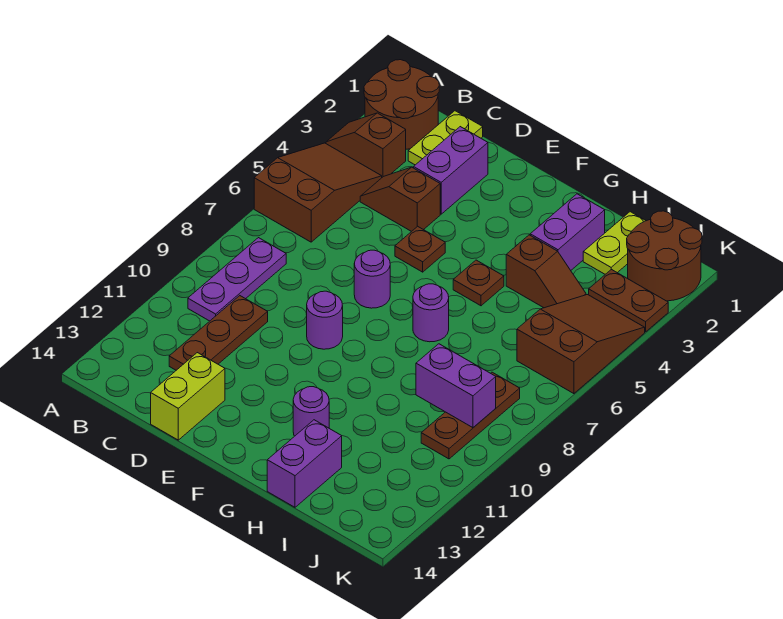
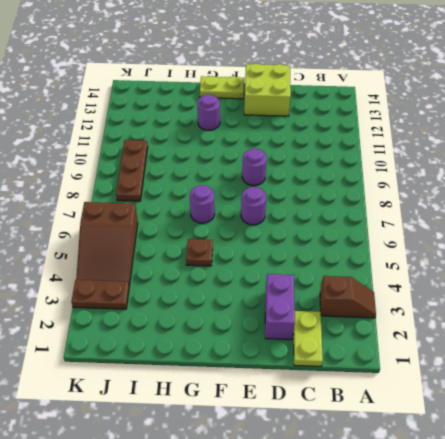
lime brick D13:E14 level 1 -> lime brick D13:D14 level 1
lime plate F14:G14 level 1 -> lime plate I1:I2 level 1
none -> brown round brick A1:B2 level 1
none -> brown slope A4:B6 level 1 top 6
none -> purple plate B8:B10 level 1

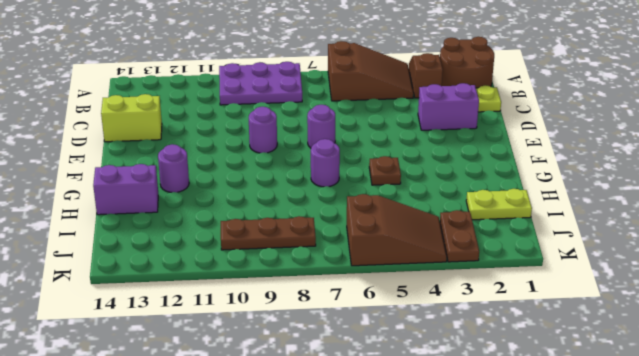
purple plate A8:B10 level 1 -> purple plate B8:B10 level 1
none -> brown slope C4:D4 level 1 top D
none -> brown plate C10:C12 level 1
none -> brown plate E5 level 1

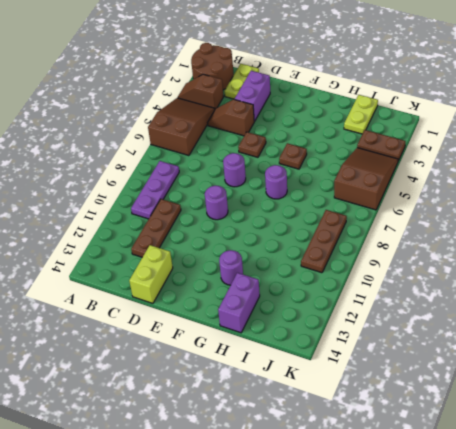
none -> purple brick H2:H3 level 1
none -> brown slope H4:I4 level 1 top H
none -> brown round brick J1:K2 level 1

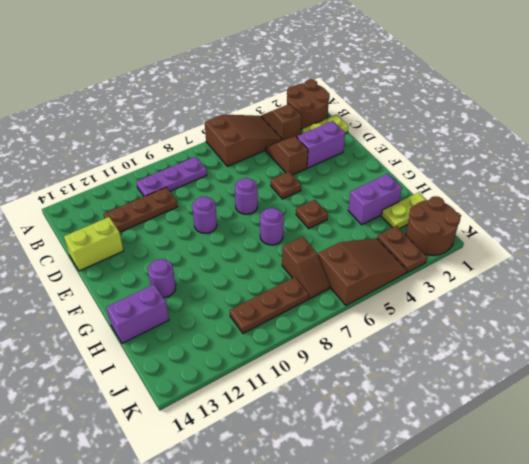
brown slope I7:J7 level 1 top I -> brown slope H4:I4 level 1 top H
none -> purple brick I9:J9 level 2

